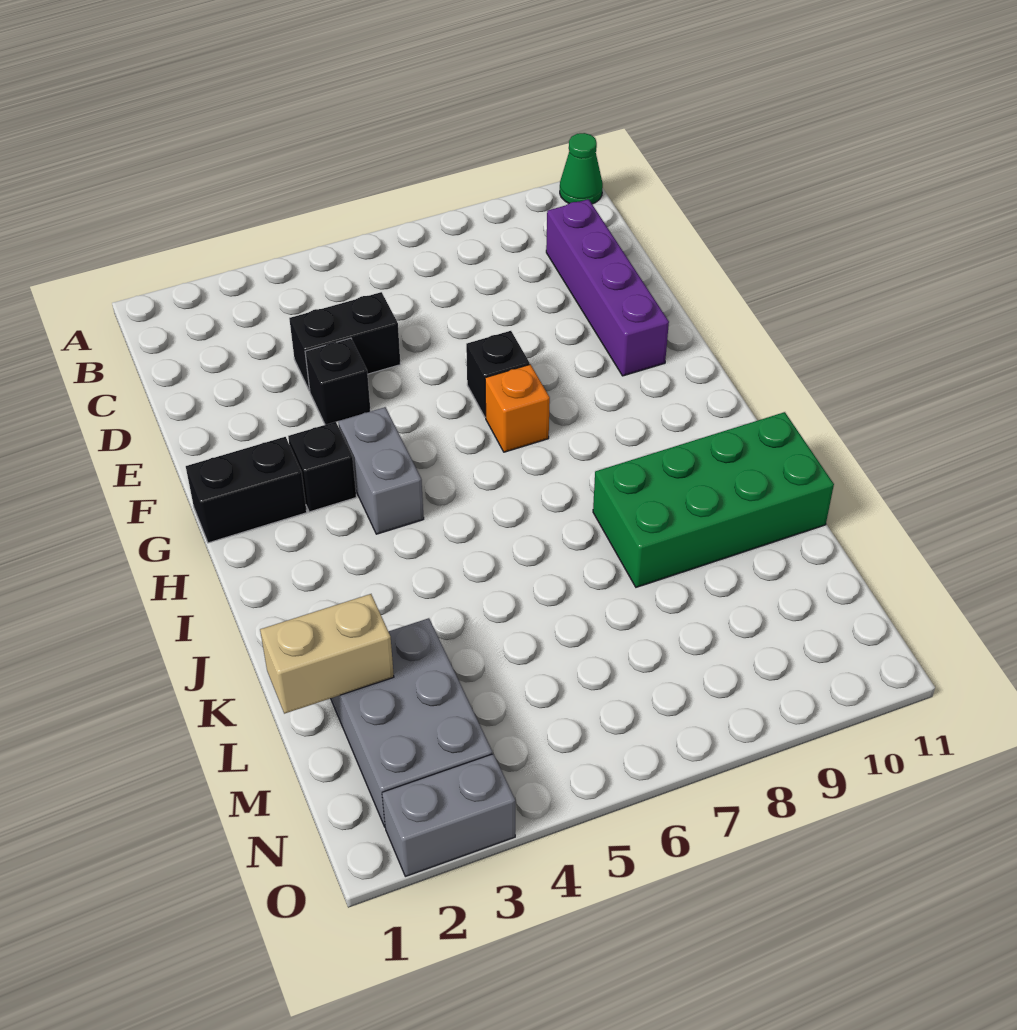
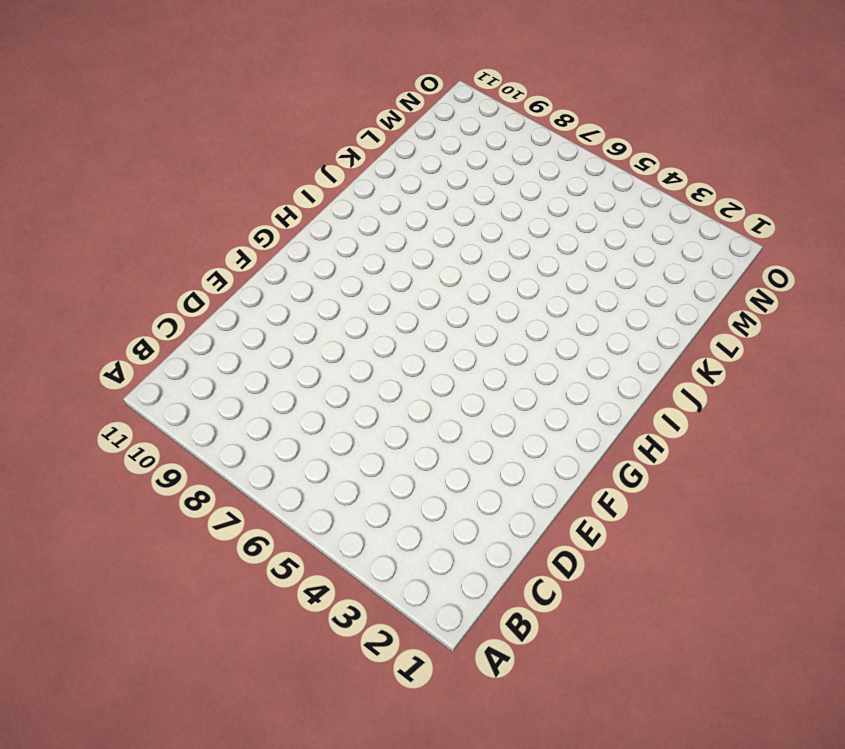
none -> green cone A11 level 1
none -> purple brick C10:F10 level 1
none -> black brick D4:D5 level 1

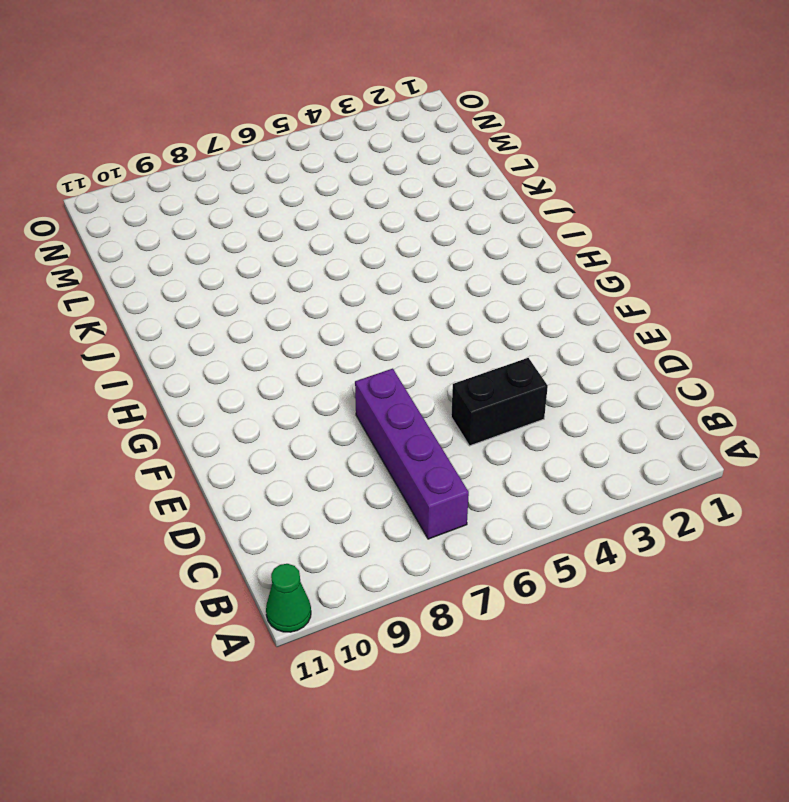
purple brick B7:E7 level 1 -> purple brick C10:F10 level 1
none -> black brick E4 level 1
none -> black brick F7 level 1
none -> black brick G1:G2 level 1

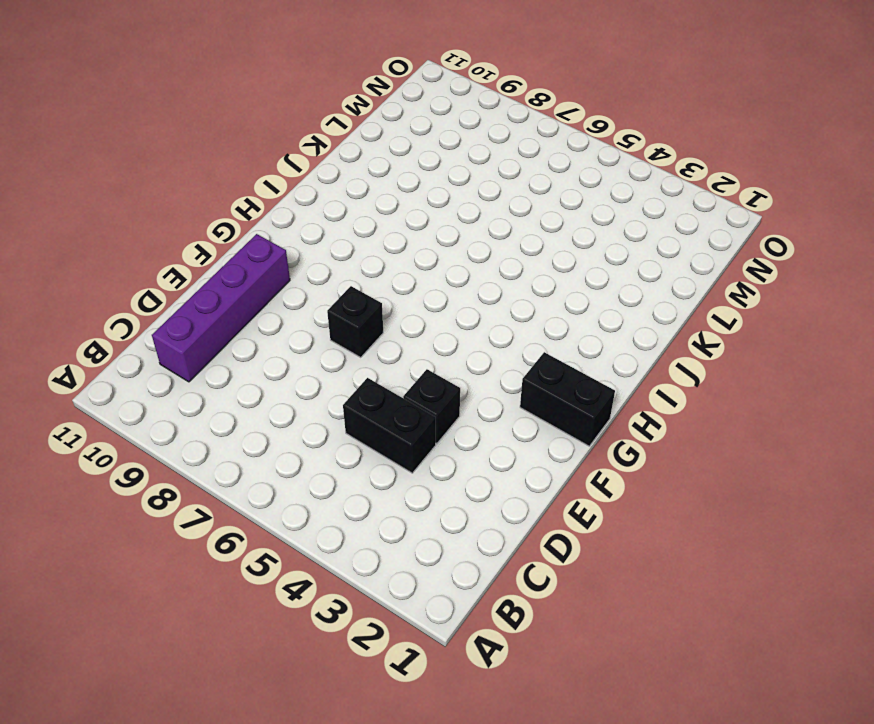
none -> green cone A11 level 1
none -> black brick G3 level 1
none -> grey brick G4:H4 level 1

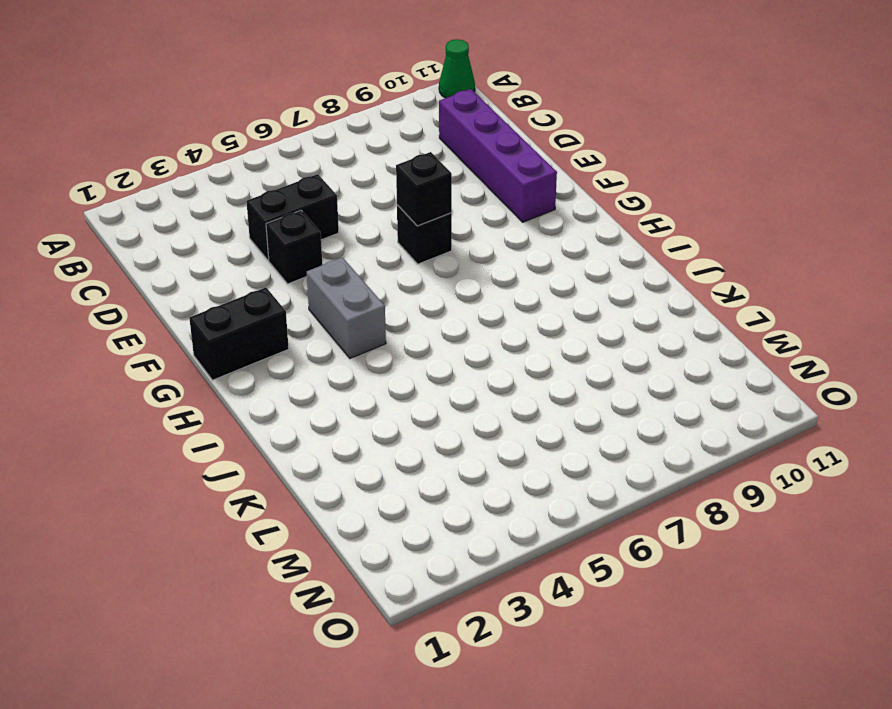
black brick F7 level 2 -> black brick G3 level 1
none -> orange brick G7 level 1
none -> green brick J8:K11 level 1
none -> grey brick L2:N3 level 1

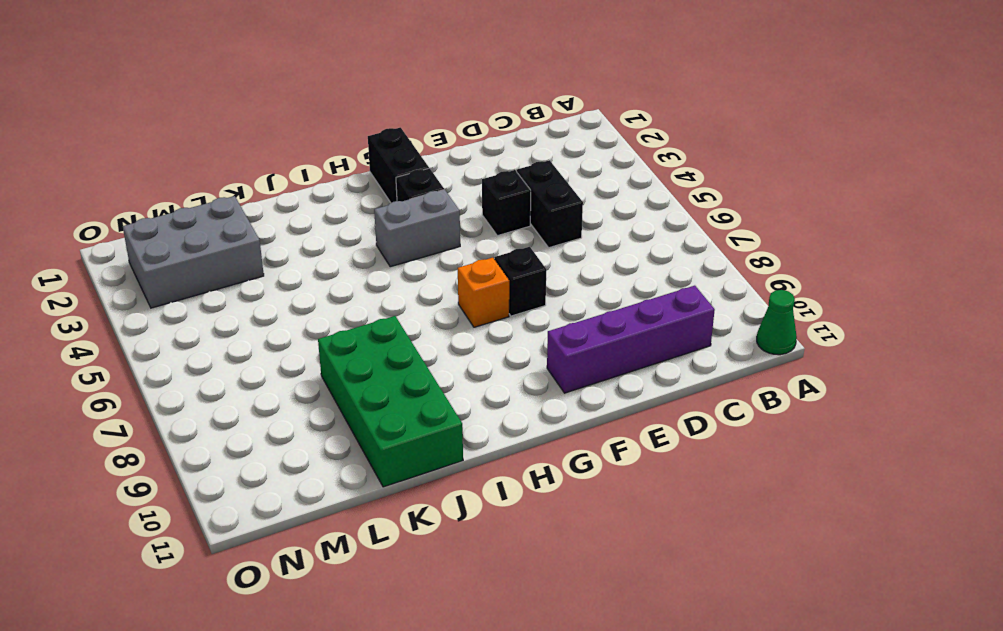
none -> grey brick O2:O3 level 1
none -> tan brick L1:L2 level 2

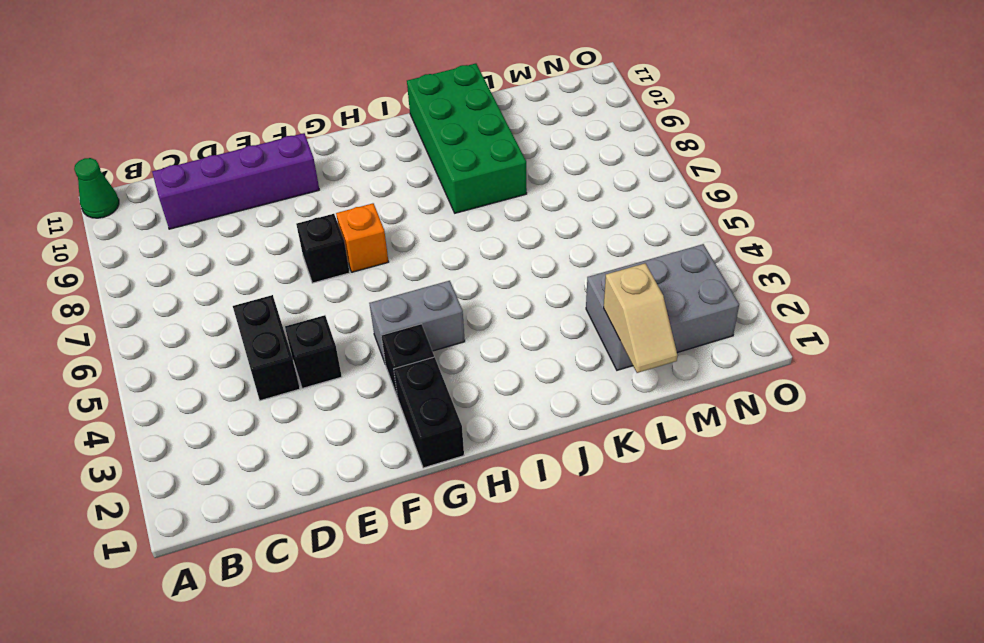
tan slope L1:L2 level 2 top 2 -> tan brick L1:L2 level 2
none -> grey brick O2:O3 level 1

